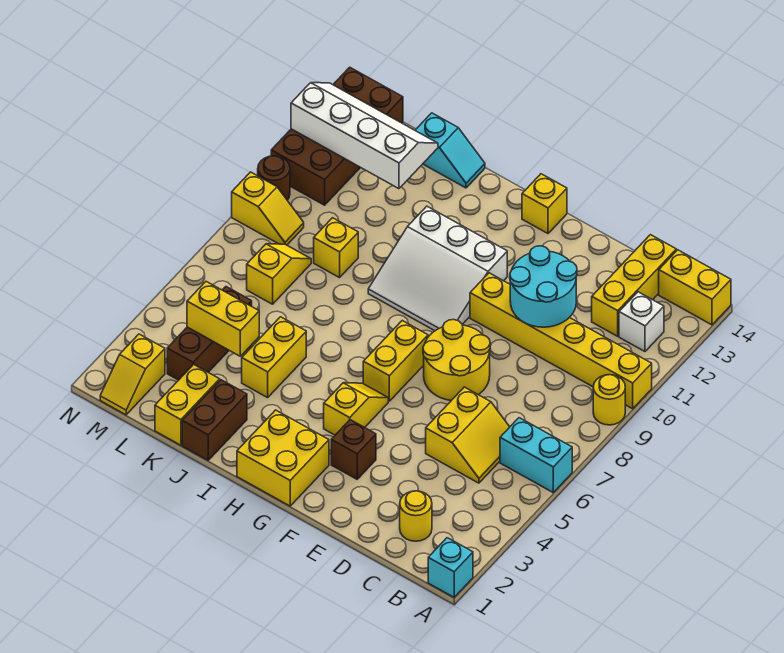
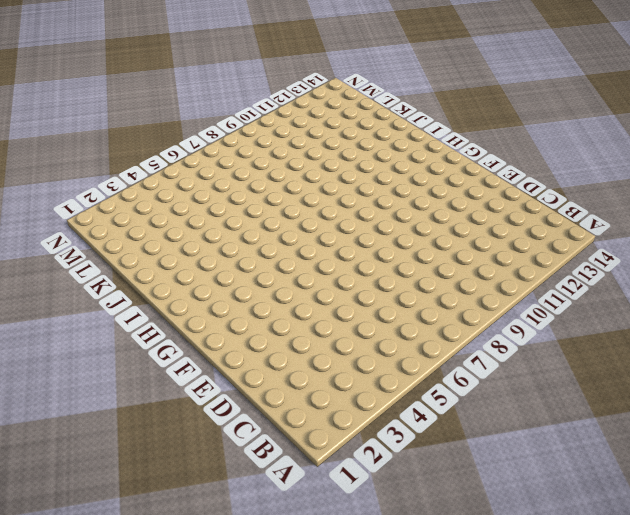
none -> cyan brick A1 level 1
none -> cyan brick A6:B6 level 1
none -> yellow round brick A9 level 1
none -> yellow brick A10:F10 level 1

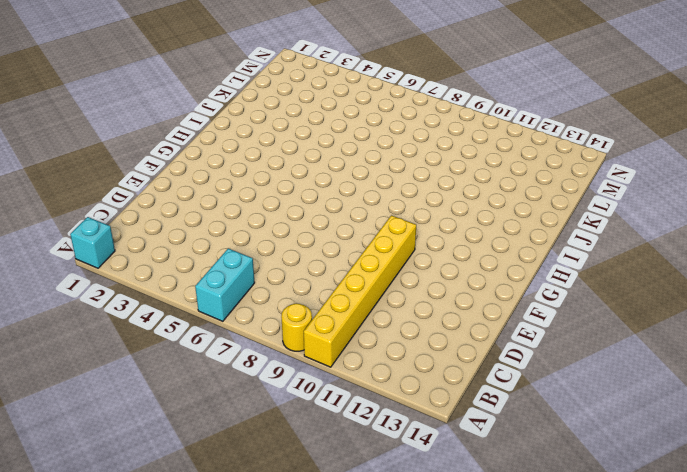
none -> yellow brick A14:B14 level 1
none -> white brick B12 level 1
none -> yellow round brick C2 level 1
none -> yellow slope C5:D6 level 1 top D

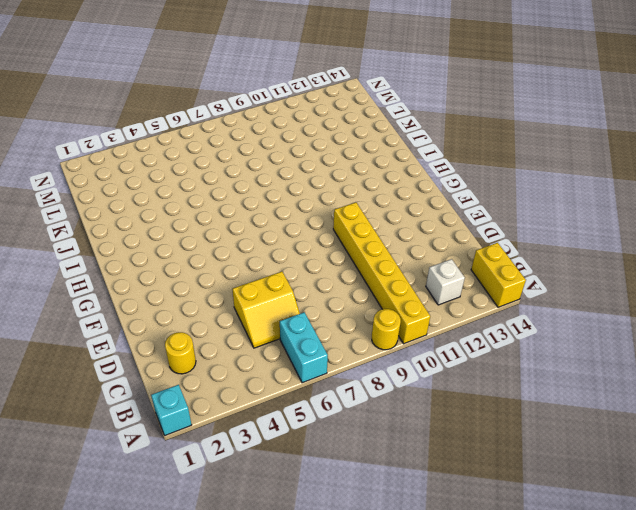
none -> yellow brick C12:C14 level 1
none -> yellow round brick E7:F8 level 1
none -> brown brick F3 level 1
none -> yellow brick G1:H2 level 1

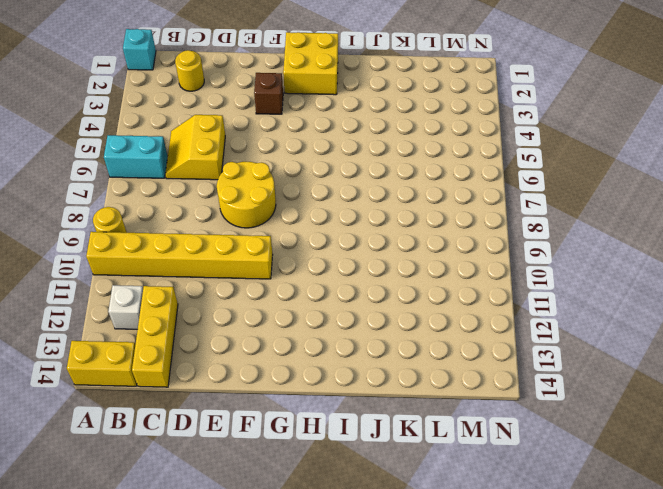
none -> yellow slope G4:G5 level 1 top 4
none -> yellow brick G6:G7 level 1
none -> white slope G9:I11 level 1 top 11
none -> yellow brick G14 level 1

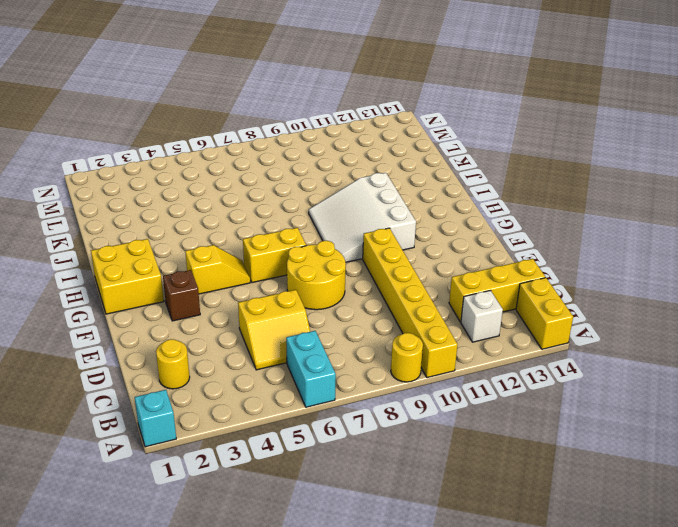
none -> yellow brick G14 level 1
none -> brown brick J1:J2 level 1
none -> yellow brick J4:J5 level 1
none -> cyan slope J14:K14 level 1 top K

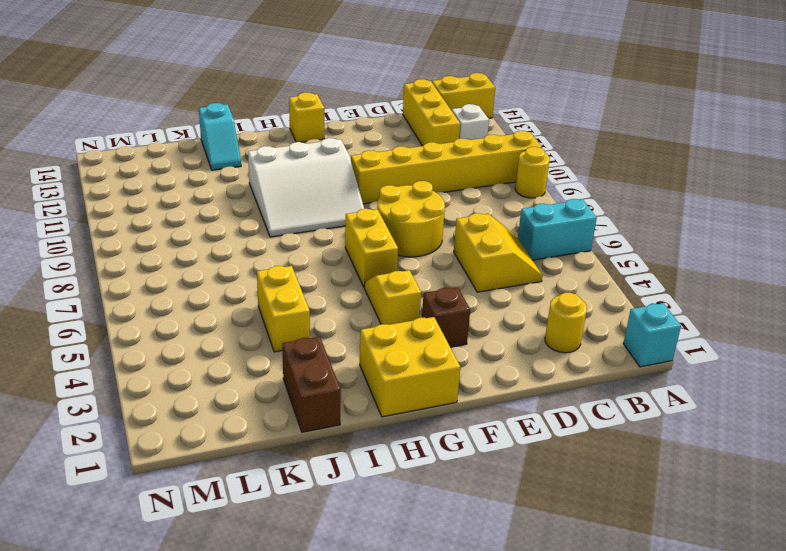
cyan slope J13:J14 level 1 top 14 -> cyan slope J14:K14 level 1 top K
none -> yellow brick K1:K2 level 1
none -> yellow brick K9 level 1
none -> brown brick L3:L5 level 1
none -> yellow slope L7:L8 level 1 top 7

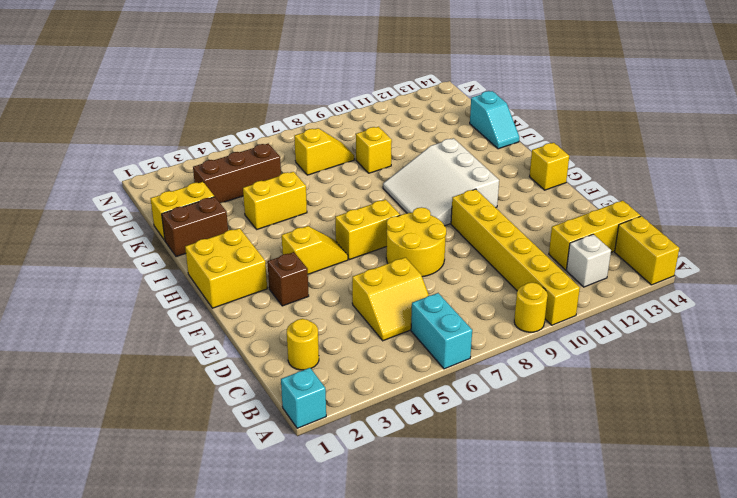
none -> yellow slope M1:M2 level 1 top 2
none -> yellow slope M9:N9 level 1 top N
none -> brown brick M11:N14 level 1
none -> brown round brick N10 level 1

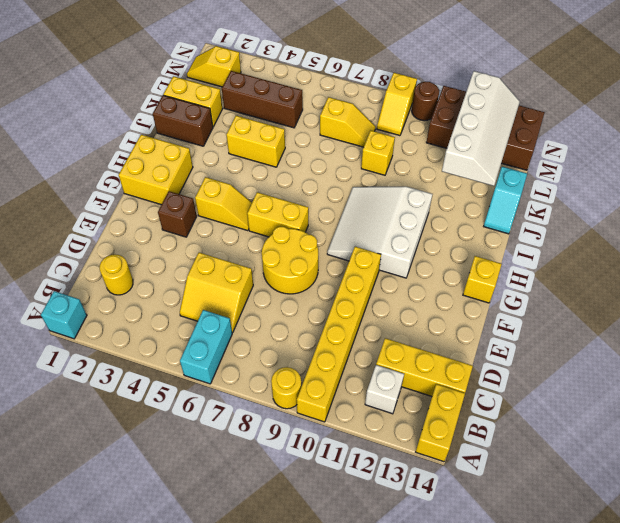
none -> cyan round brick D10:E11 level 2
none -> yellow brick K4:L4 level 2

